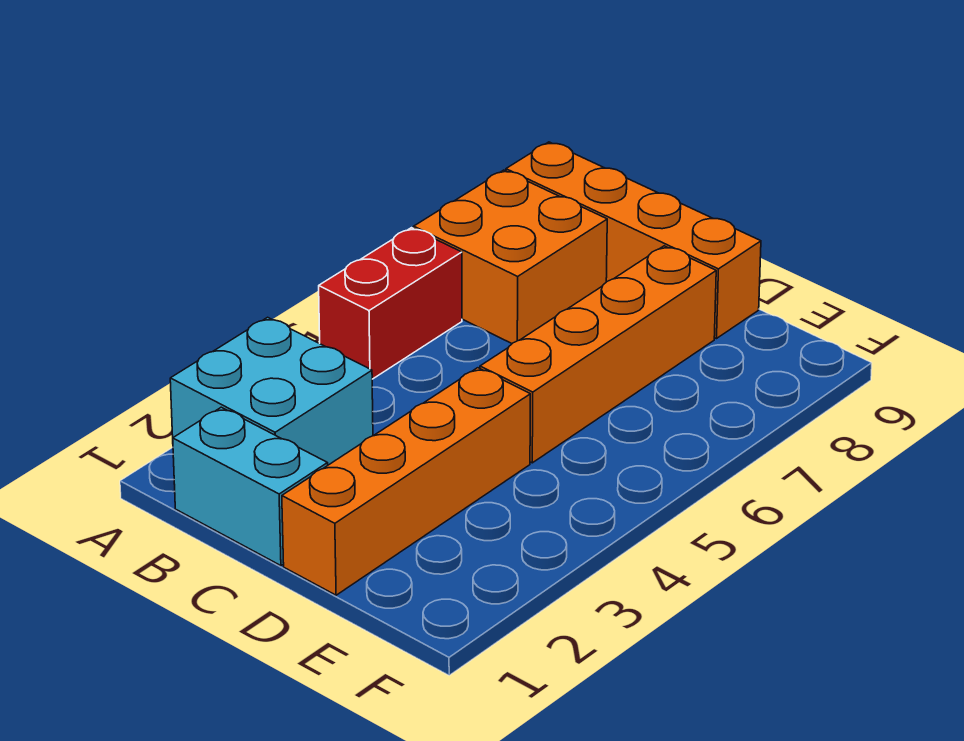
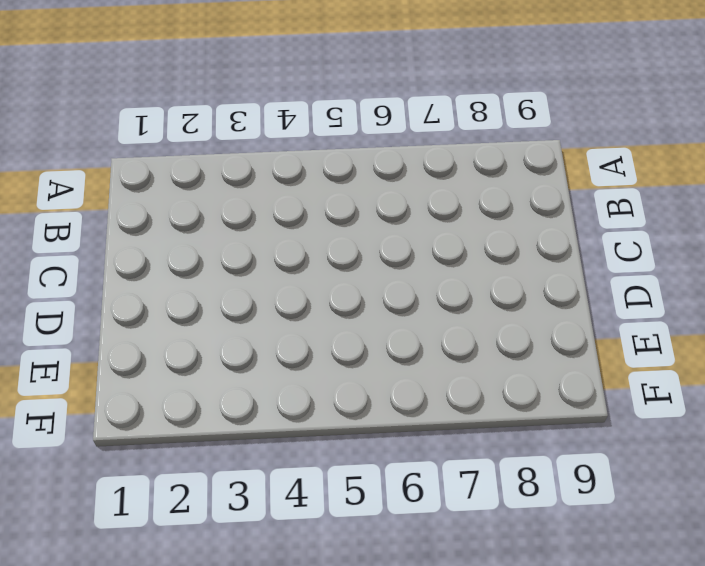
none -> cyan brick A2:B3 level 1
none -> red brick A5:A6 level 1

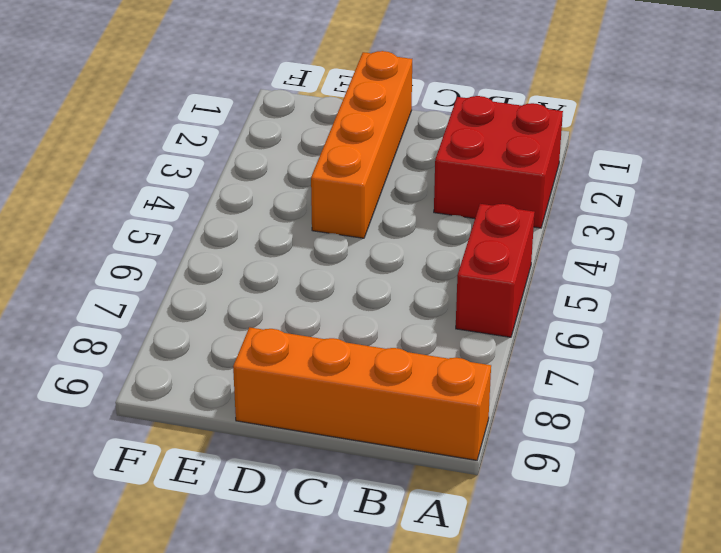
red brick A2:B3 level 1 -> cyan brick A2:B3 level 1
none -> orange brick A7:B8 level 1
none -> cyan brick B1:C1 level 1

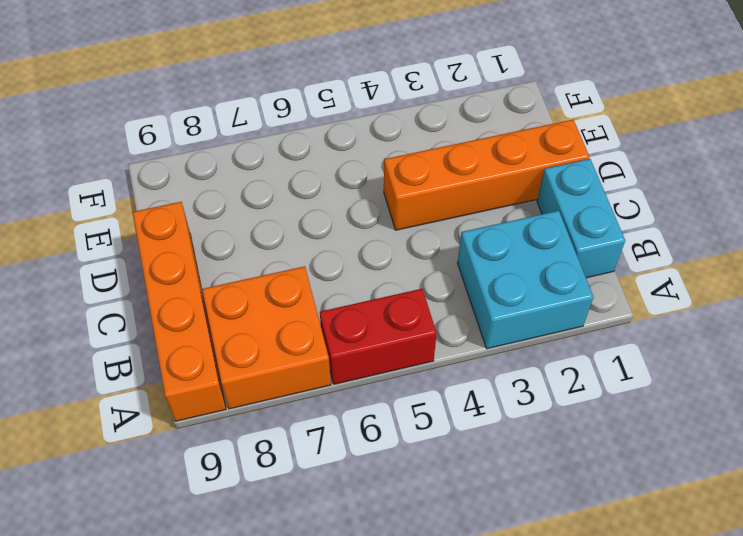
none -> orange brick D5:D8 level 1

